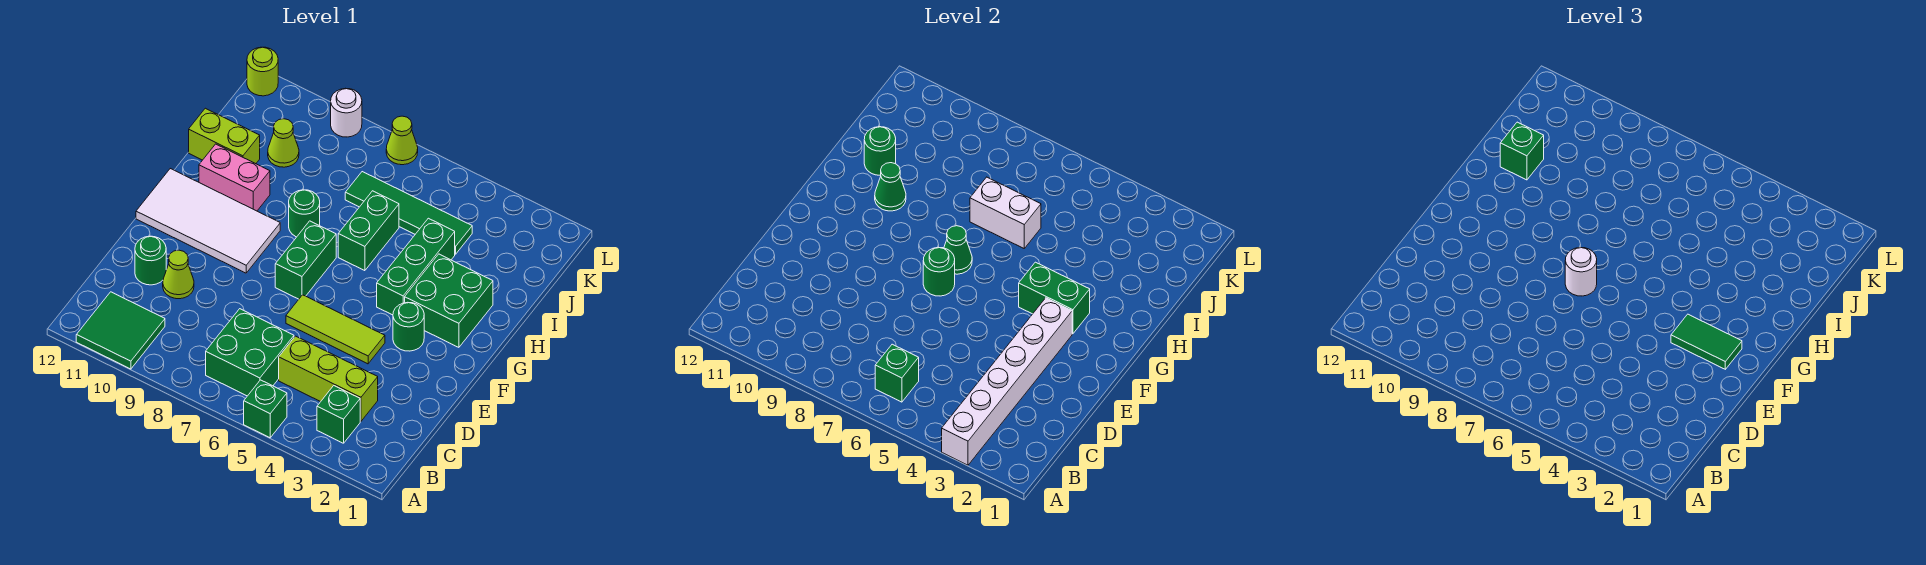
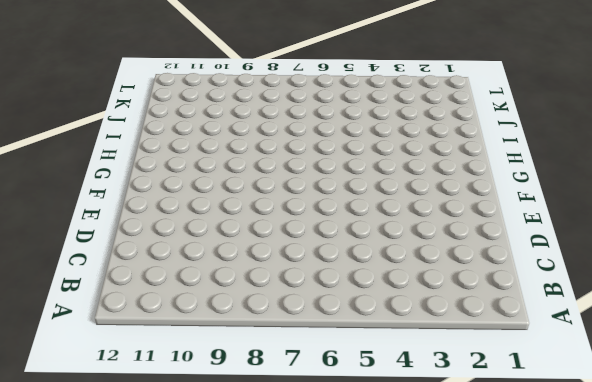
none -> green brick A5 level 1
none -> green tile A10:B11 level 1
none -> green brick B3 level 1
none -> green brick B6:C7 level 1

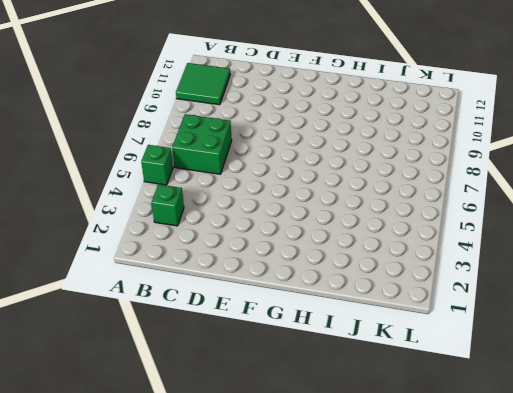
none -> lime brick C3:C5 level 1
none -> lime cone D10 level 1
none -> green round brick D11 level 1
none -> lime tile E4:E6 level 1

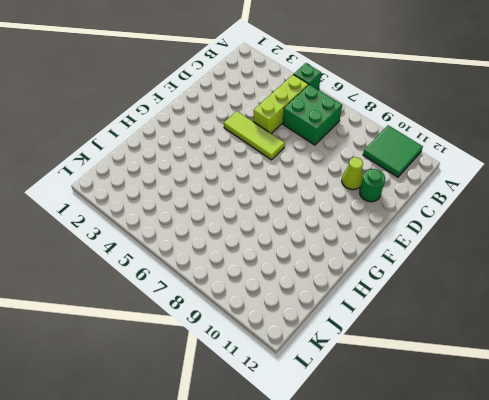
lime brick B5:D5 level 1 -> lime brick C3:C5 level 1
none -> green brick B3 level 1
none -> green round brick F3 level 1
none -> green brick F7:G7 level 1
none -> white tile F9:G12 level 1

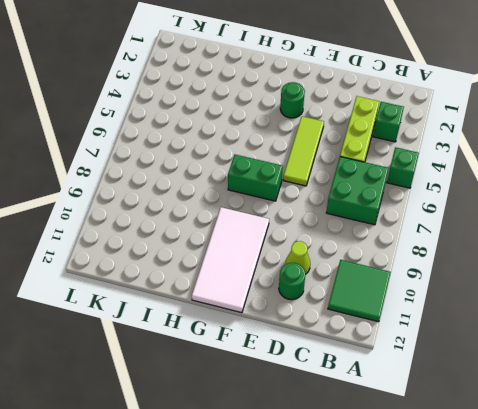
none -> green brick G2:H3 level 1
none -> green brick G4:I4 level 1
none -> green brick H6:I6 level 1
none -> green round brick H8 level 1

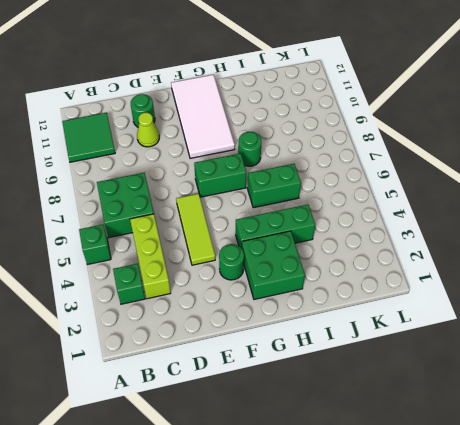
none -> pink brick H10:H11 level 1
none -> lime brick I11:I12 level 1
none -> green tile J4:J7 level 1
none -> lime cone J10 level 1

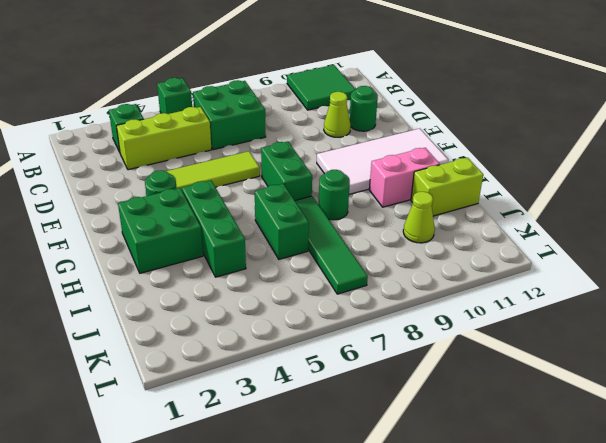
green tile H7:K7 level 1 -> green tile J4:J7 level 1
none -> lime cone L7 level 1
none -> white round brick L9 level 1
none -> lime round brick L12 level 1
none -> white brick A3:F3 level 2

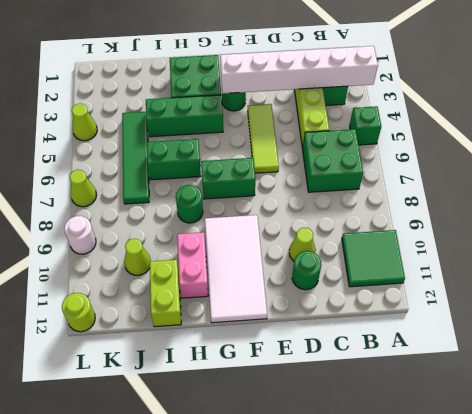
lime cone L4 level 1 -> none
none -> green brick B6 level 2
none -> green round brick F7 level 2
none -> green brick G3:G4 level 2
none -> green cone G7 level 2

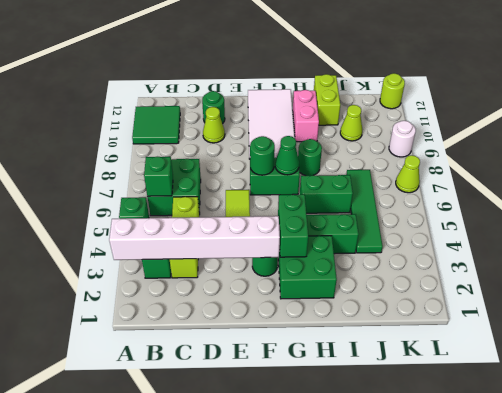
none -> green cone H10 level 2
none -> white brick I6:I7 level 2
none -> green round brick I11 level 2
none -> green tile F2:F3 level 3

